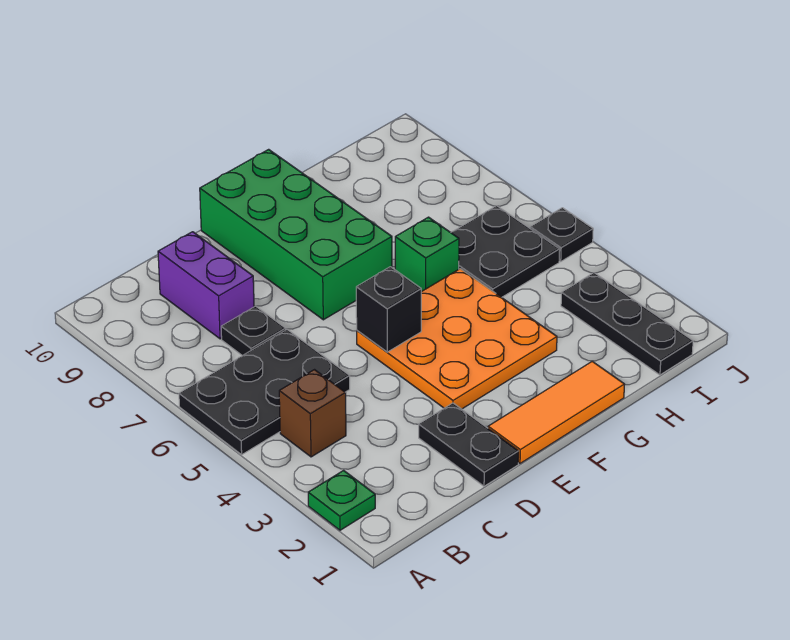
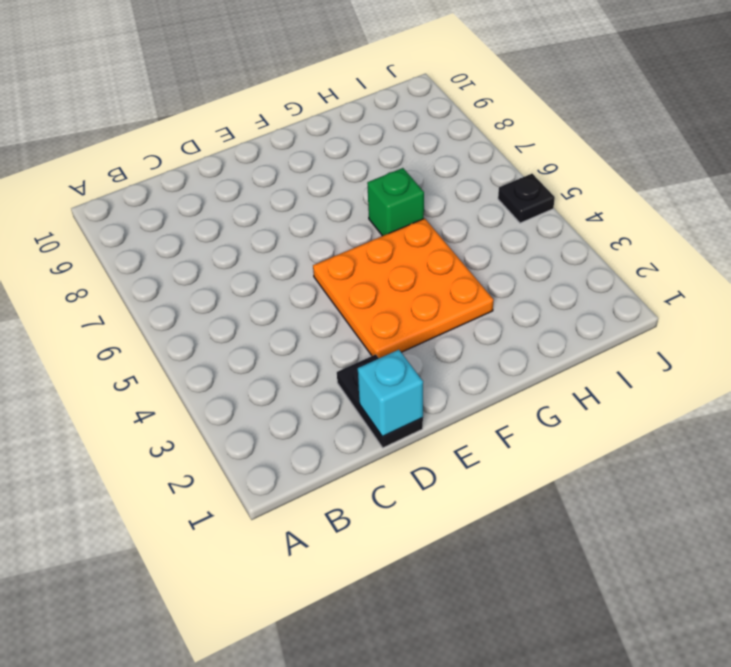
cyan brick D1 level 2 -> none
none -> green plate A2 level 1
none -> black plate A5:C6 level 1
none -> brown brick B4 level 1

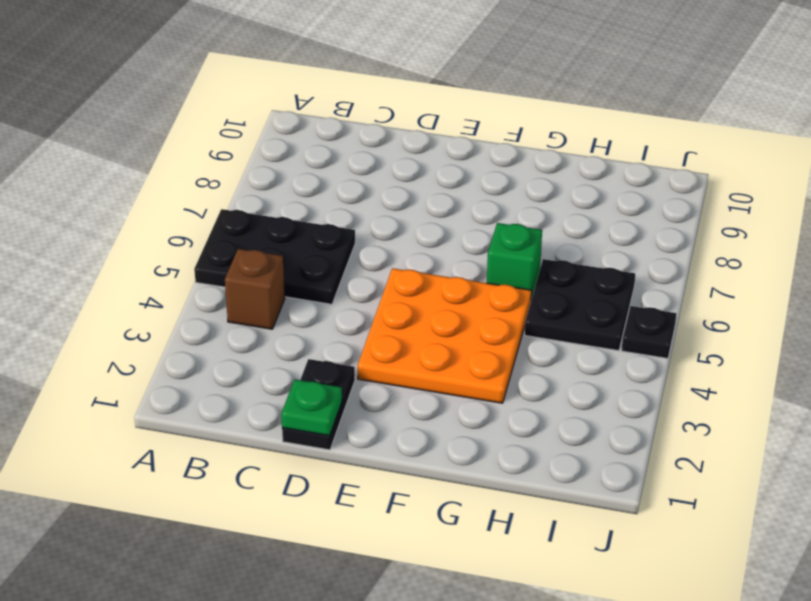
green plate D1 level 2 -> green plate A2 level 1
none -> black plate C7 level 1
none -> purple brick C8:C9 level 1
none -> orange tile E1:G1 level 1

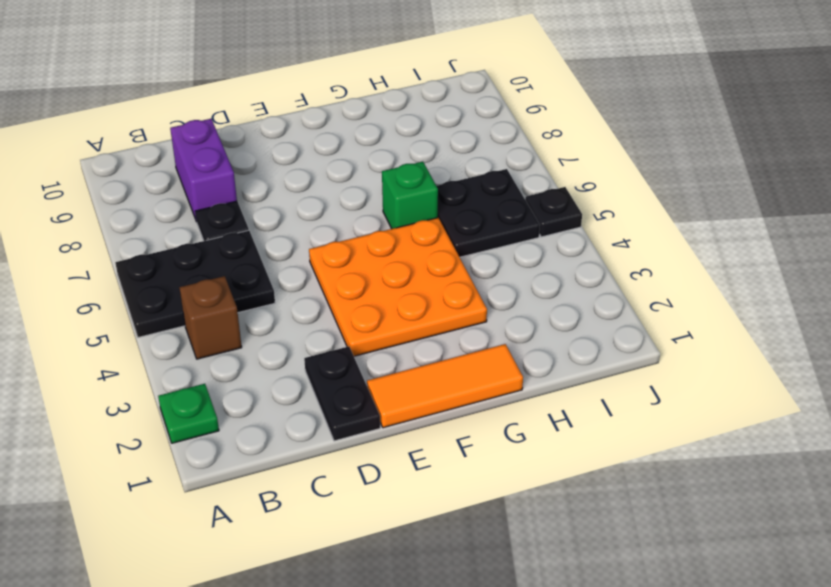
none -> green brick E7:F10 level 1
none -> black plate I1:I3 level 1
none -> black brick E5 level 2

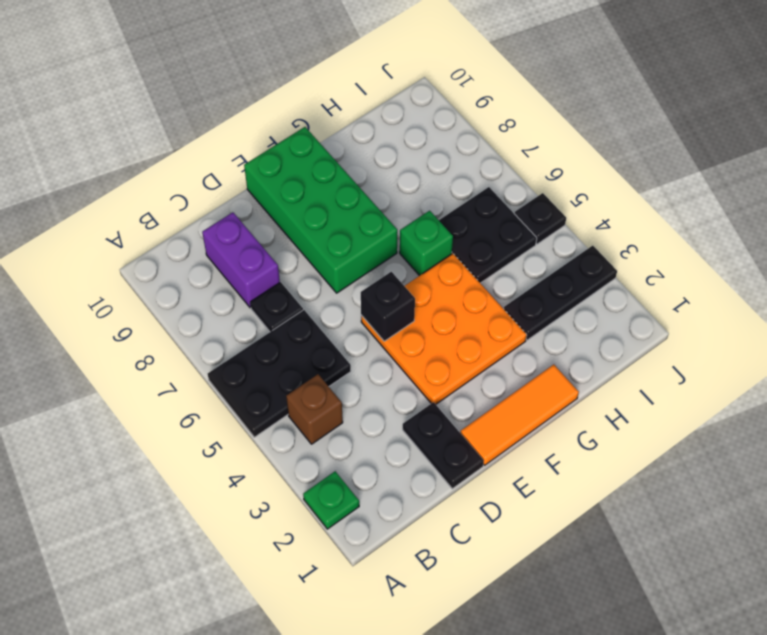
black plate H3:J3 level 1 -> black plate I1:I3 level 1

